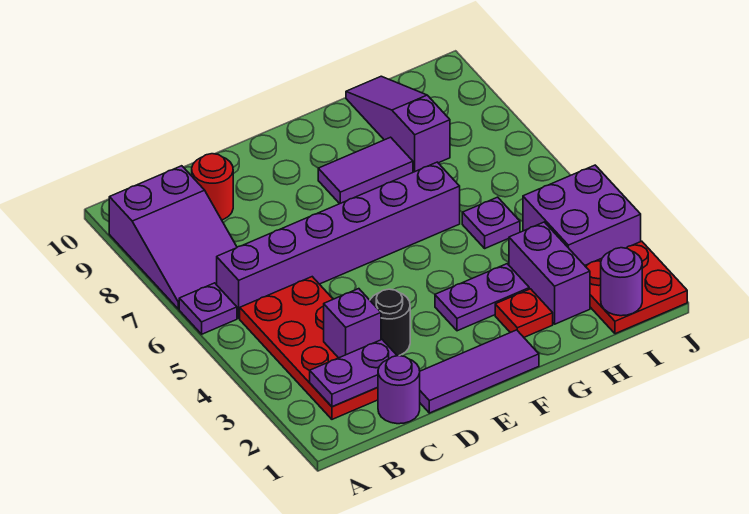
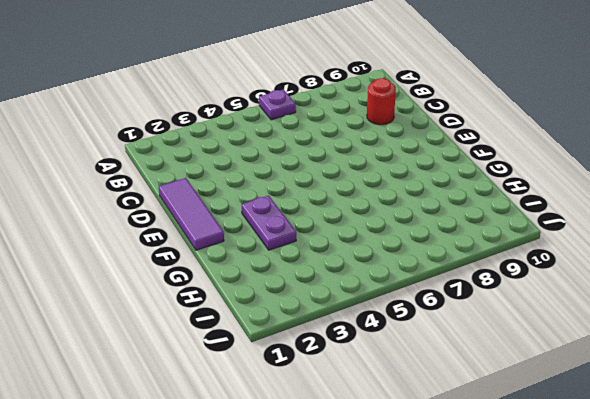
none -> purple slope A7:B9 level 1 top 9
none -> red plate B2:C5 level 1
none -> purple brick B6:G6 level 1

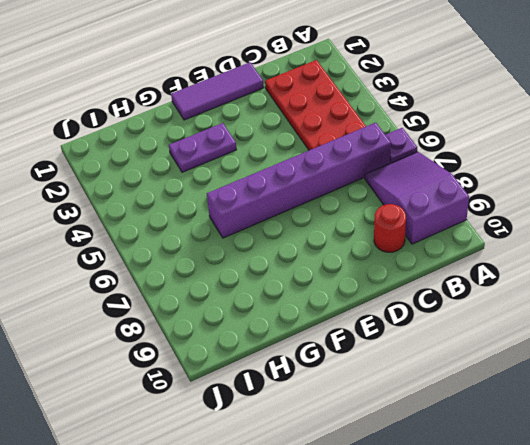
none -> purple round brick C1 level 1
none -> black round brick D3 level 1
none -> purple tile F8:G8 level 1

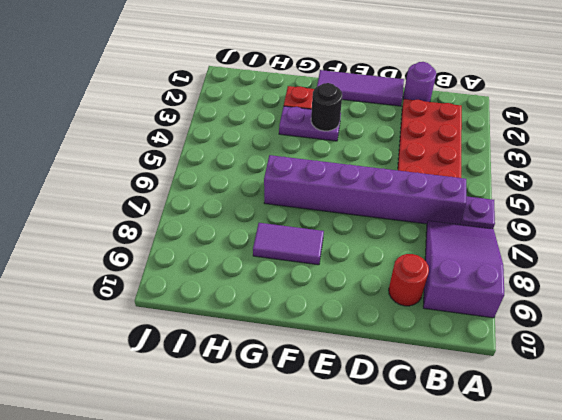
black round brick F3 level 2 -> black round brick D3 level 1
none -> purple brick H2:H3 level 1
none -> purple plate H5 level 1
none -> purple slope H8:H10 level 1 top 8

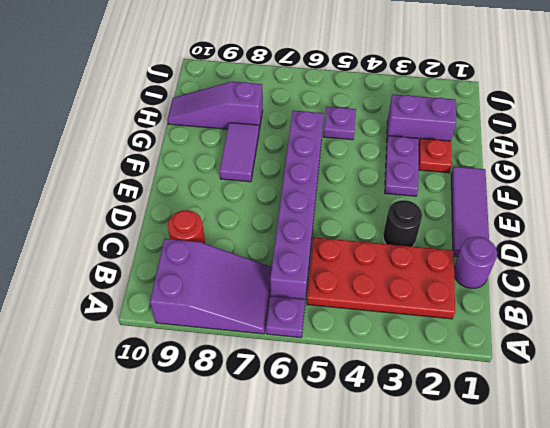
none -> red plate I1:J2 level 1
none -> purple brick I3:J4 level 1
none -> purple plate B2:C2 level 2

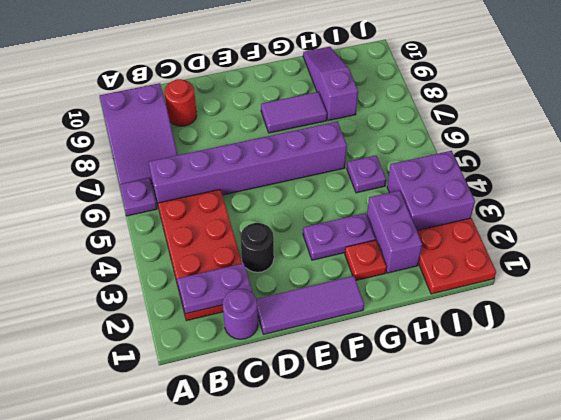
none -> purple brick C3 level 2
none -> purple round brick I1 level 2

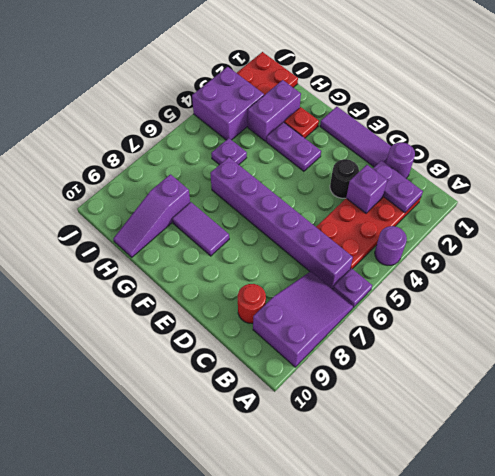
purple round brick A4 level 1 -> purple round brick I1 level 2

